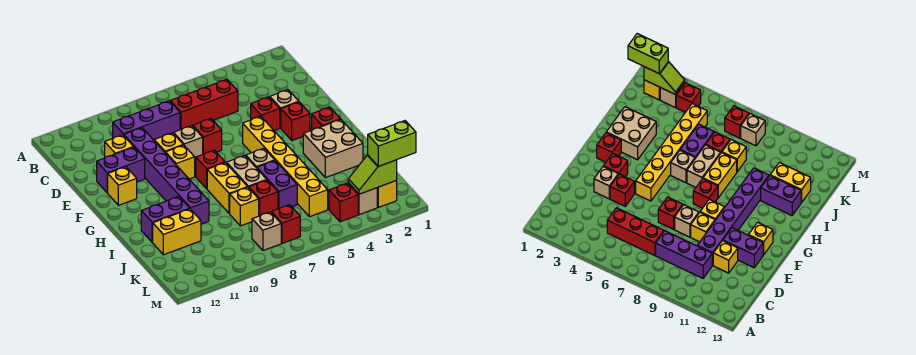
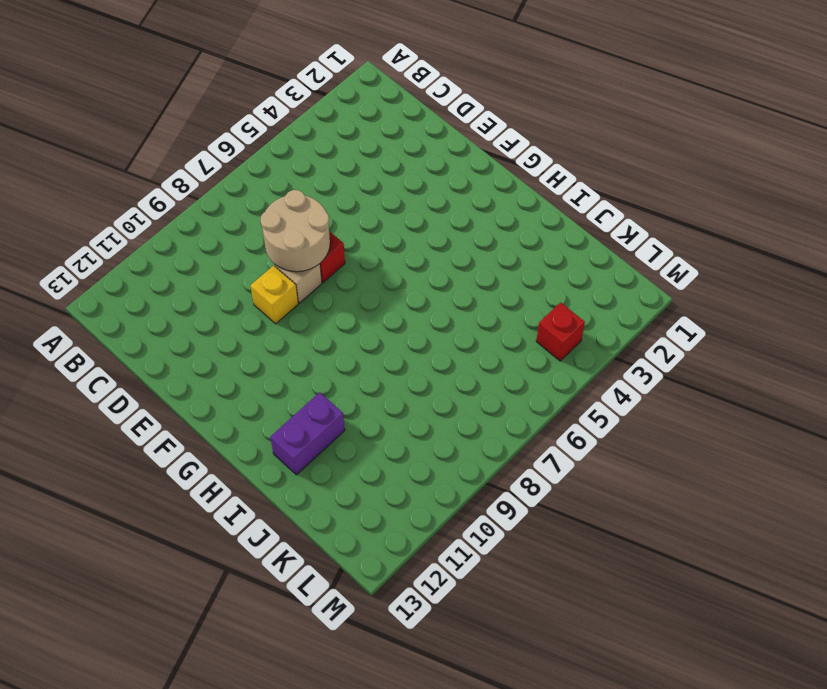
tan round brick D7:E8 level 2 -> none
none -> red brick C5:C7 level 1
none -> purple brick C8:C10 level 1
none -> purple brick D10:I10 level 1
none -> yellow brick D11 level 1

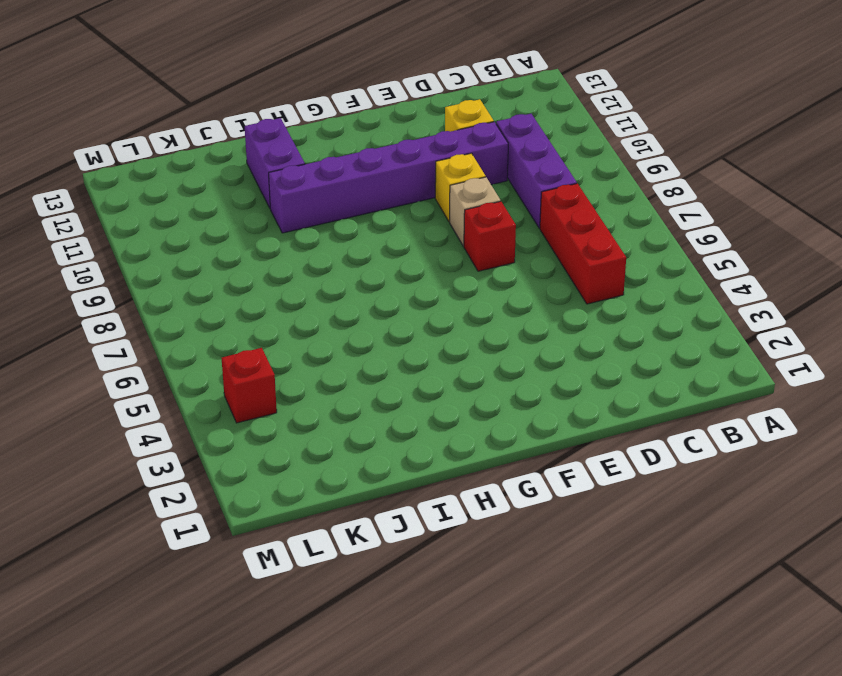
none -> tan brick E3 level 1
none -> red brick E4 level 1
none -> purple brick E11:E12 level 1
none -> red brick F3 level 1

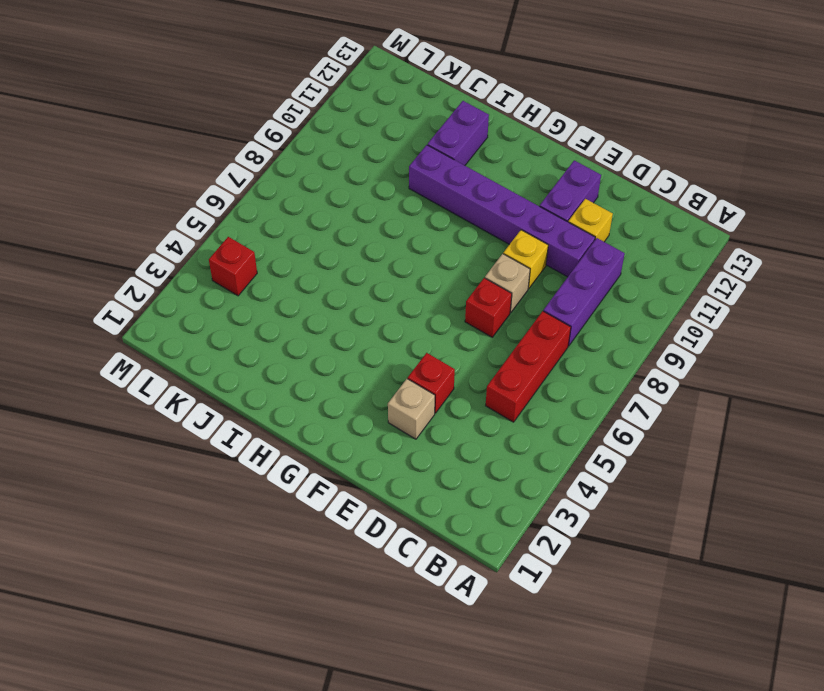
none -> red brick F3 level 1
none -> yellow brick F5:K5 level 1
none -> yellow brick F9 level 1
none -> yellow brick F12 level 1

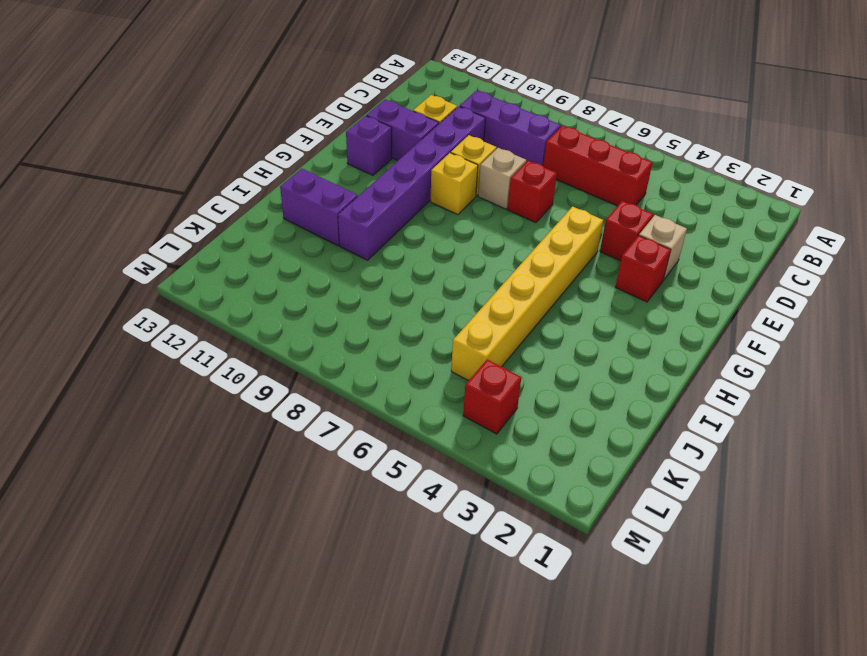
purple brick F12 level 1 -> yellow brick F12 level 1
none -> red brick G2 level 1
none -> red brick G8 level 1
none -> tan brick H2:I3 level 1
none -> tan brick H6 level 1

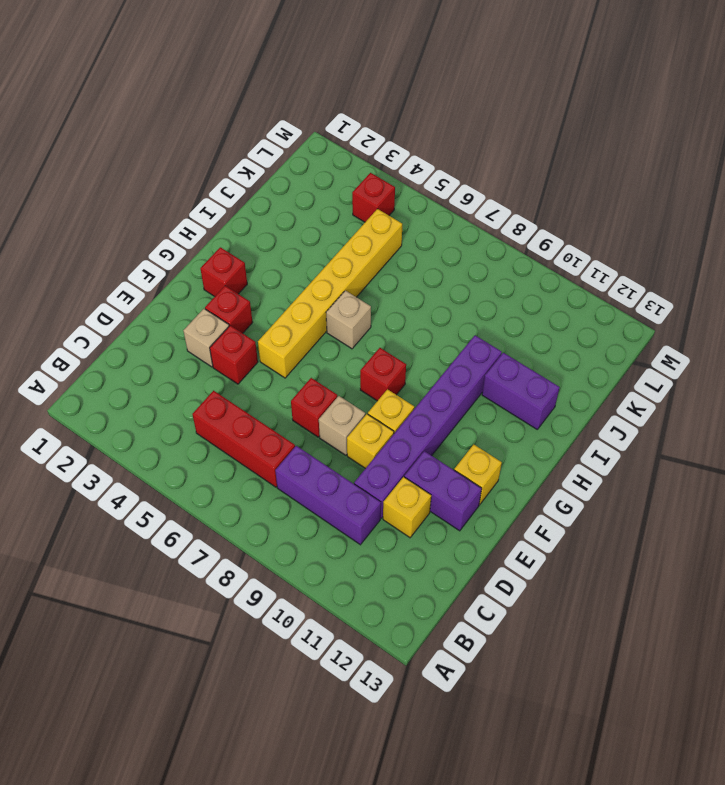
none -> tan brick H2:I3 level 1
none -> tan brick H7:I7 level 1
none -> yellow brick H8:I8 level 1
none -> purple brick I6:J6 level 1

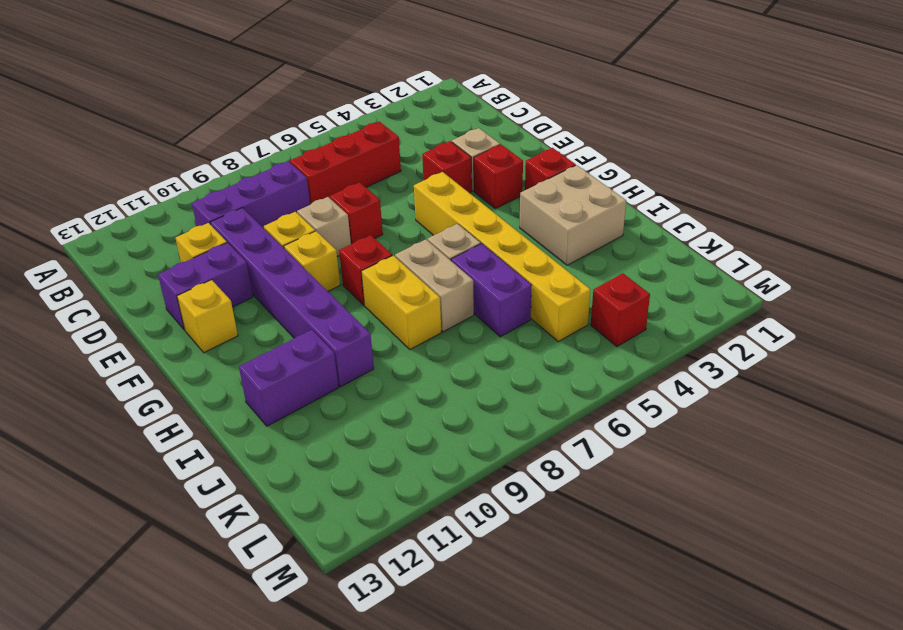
none -> red brick J7 level 1
none -> yellow brick J8 level 1
none -> yellow brick J11:J12 level 1
none -> yellow brick L2 level 1

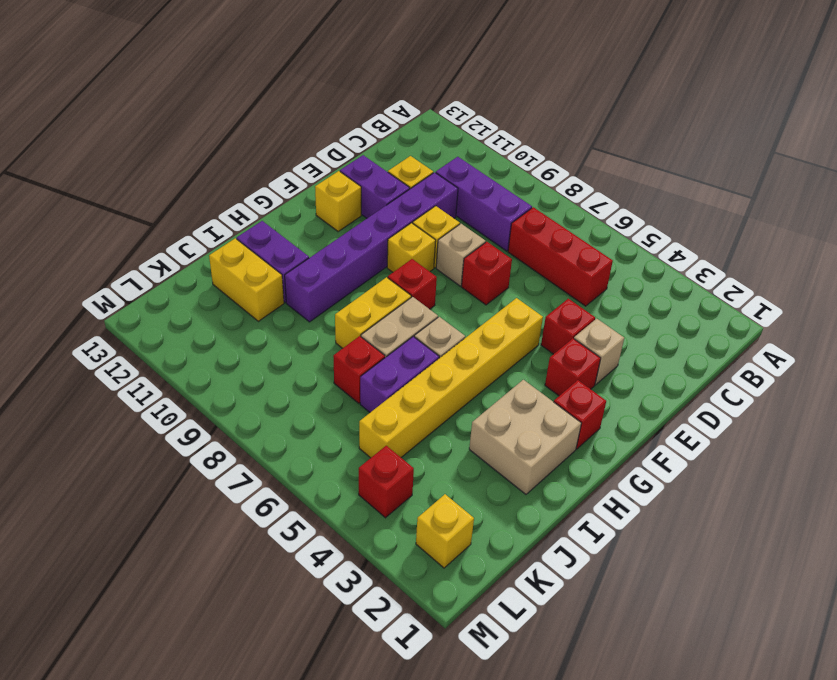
none -> yellow brick J8 level 1
none -> tan brick L3 level 1
none -> red brick L7 level 1
none -> tan brick L8 level 1

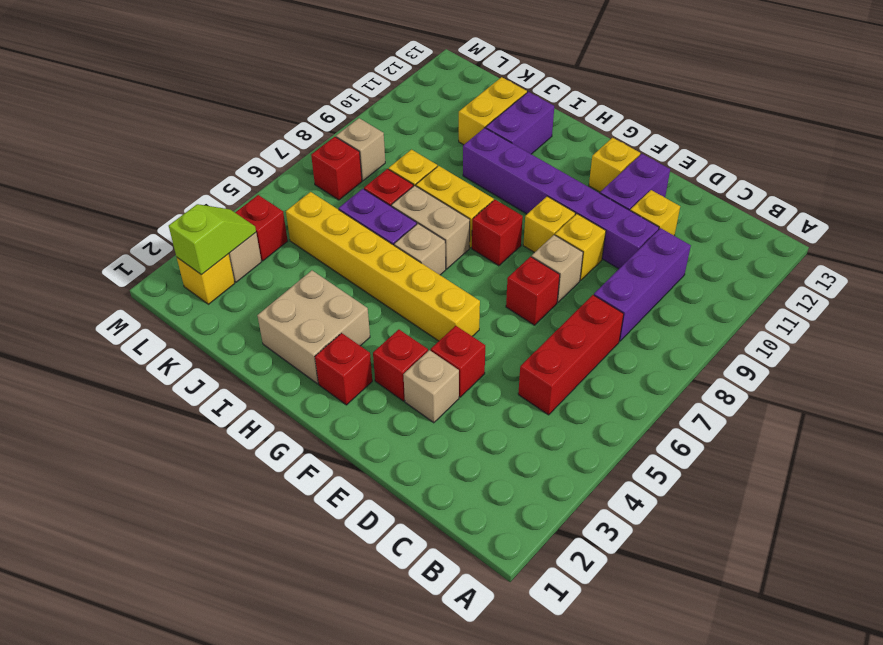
none -> lime brick L1:L2 level 3

